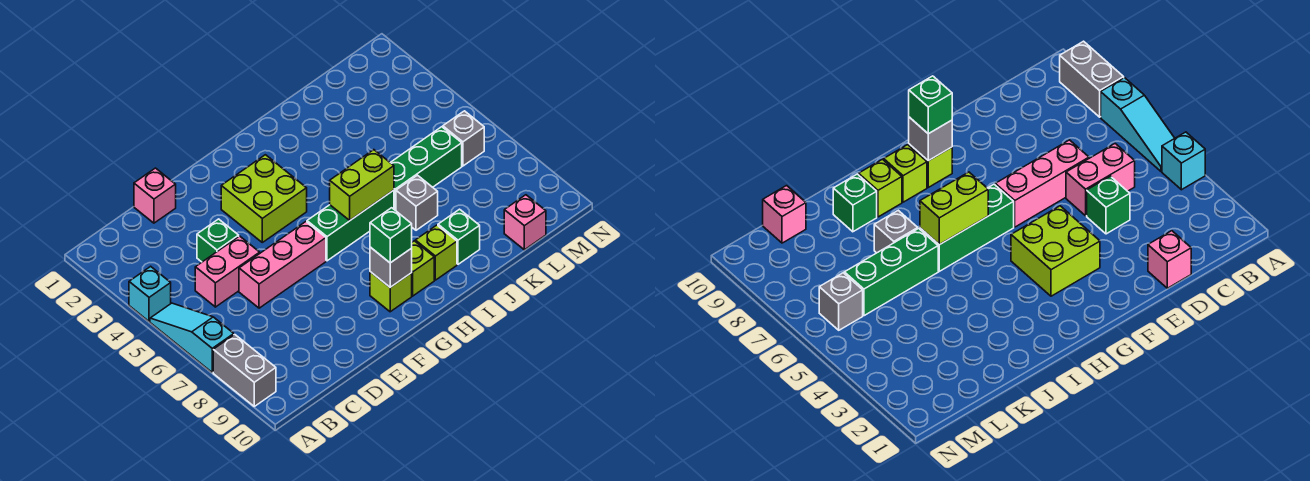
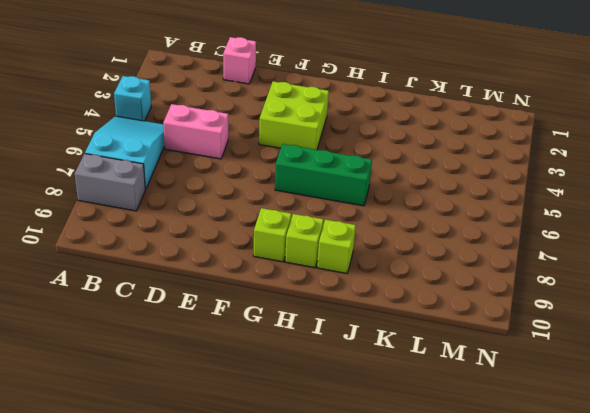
cyan slope A5:B7 level 1 top 7 -> cyan slope A5:A7 level 1 top 7
grey brick A8:B8 level 1 -> grey brick A8:A9 level 1
none -> green brick D4 level 1
none -> pink brick D6:F6 level 1
none -> green brick J6:L6 level 1

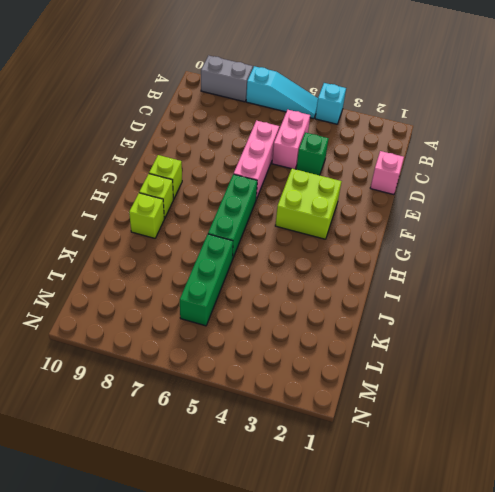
none -> grey brick J7 level 1
none -> green brick J9 level 1
none -> pink brick L10 level 1

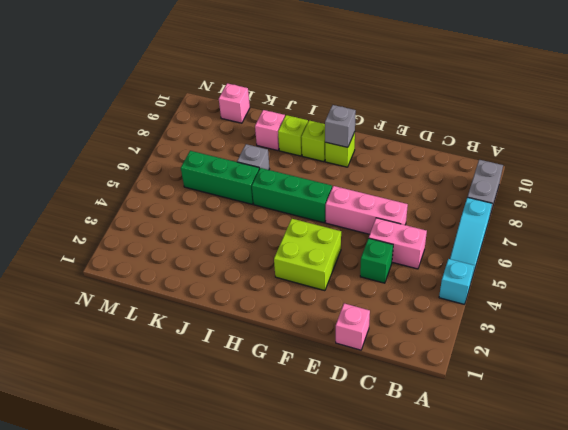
pink brick J9 level 1 -> green brick J9 level 1
none -> grey brick M6 level 1
none -> lime brick H6:I6 level 2
none -> green brick G9 level 3

